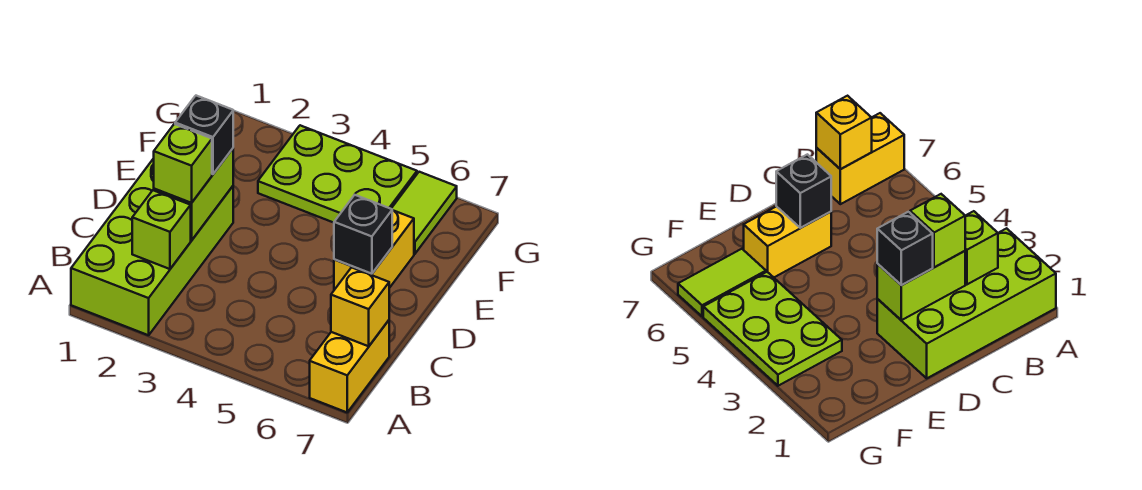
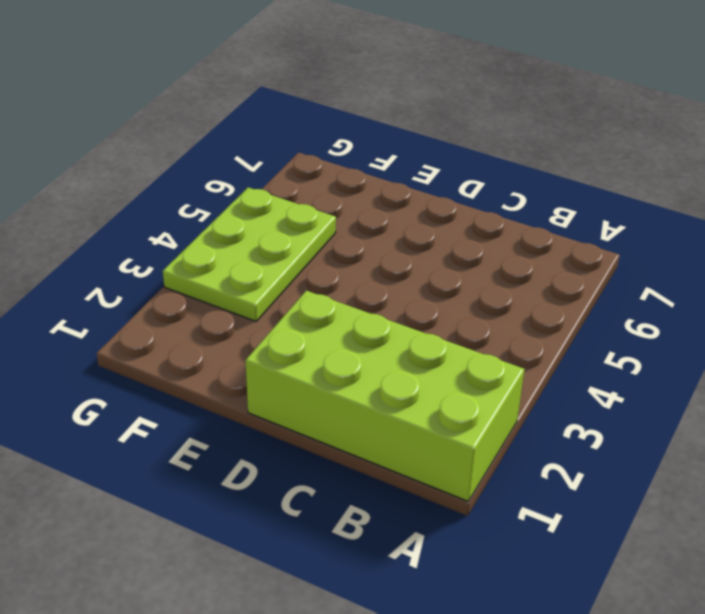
none -> yellow brick A7:B7 level 1
none -> yellow brick D6:E6 level 1

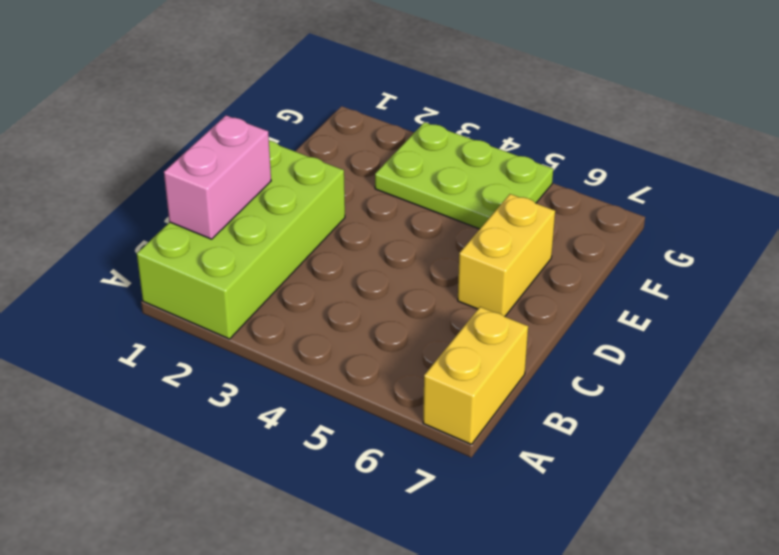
pink brick B1:C1 level 2 -> none
none -> lime tile F6:G6 level 1
none -> lime brick B2 level 2

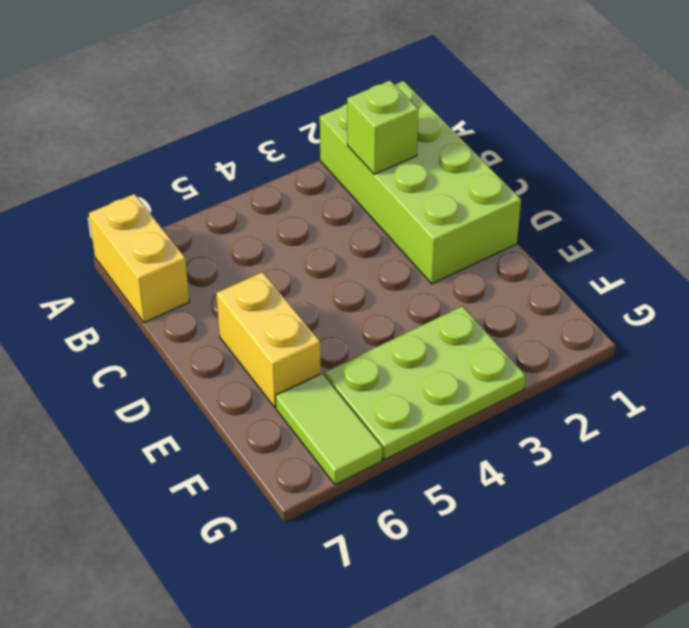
none -> yellow brick B7 level 2
none -> lime brick C2:D2 level 2

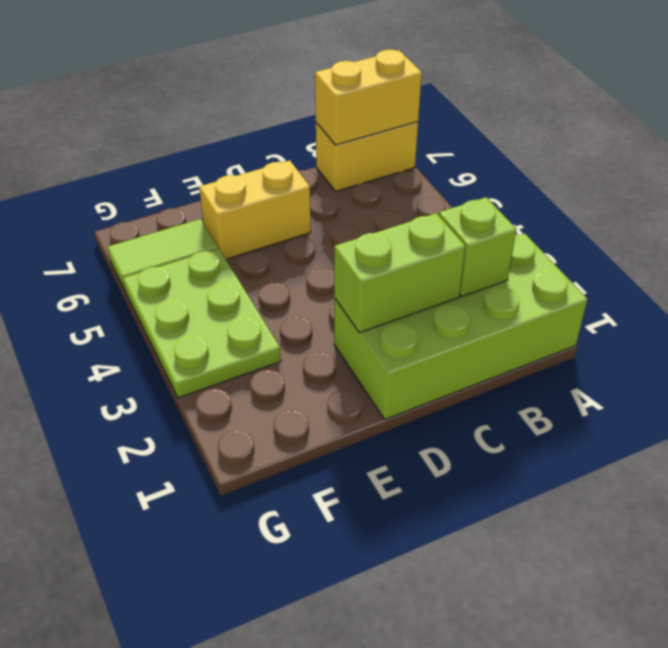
yellow brick A7:B7 level 2 -> yellow brick B7 level 2
none -> black brick D6 level 2
none -> lime brick C2 level 3

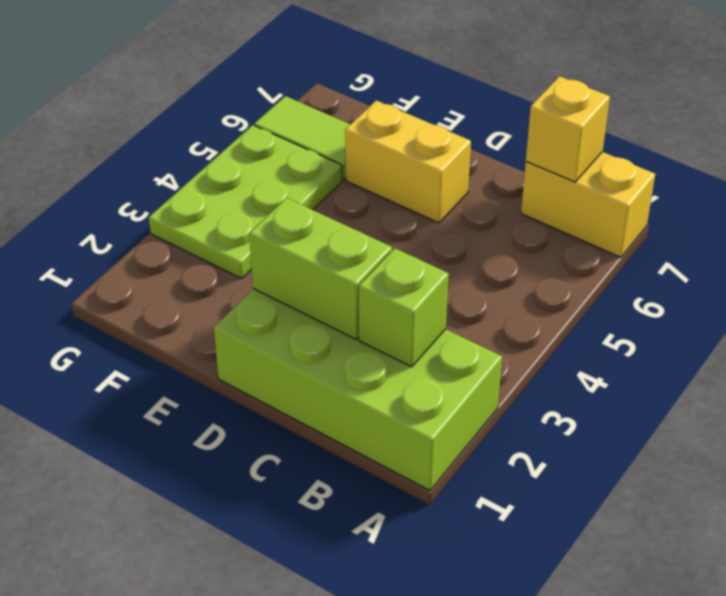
none -> black brick D6 level 2
none -> lime brick C2 level 3

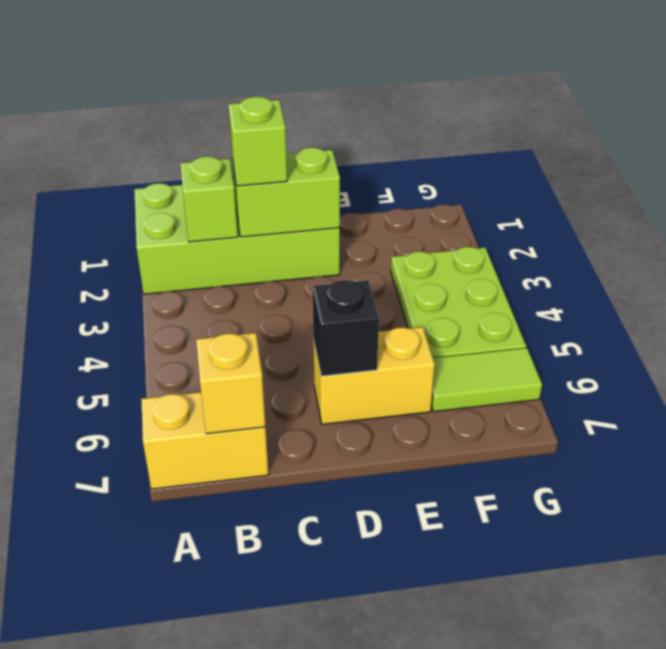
none -> black brick D2 level 3

